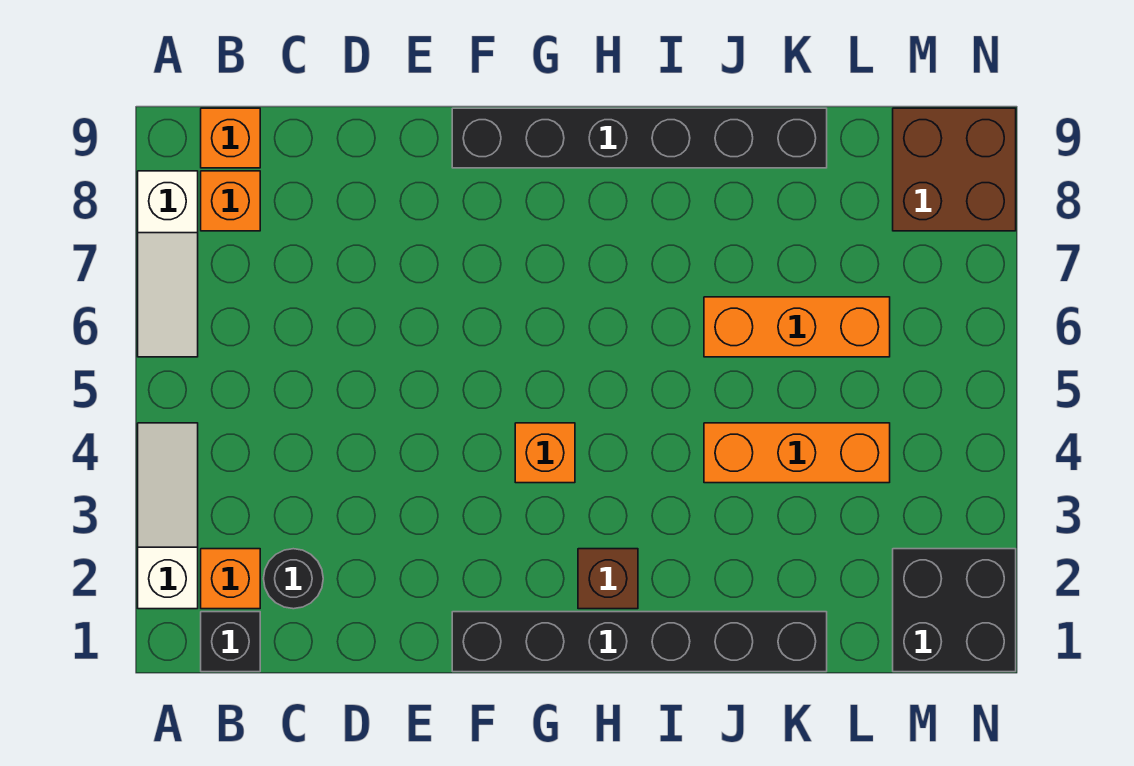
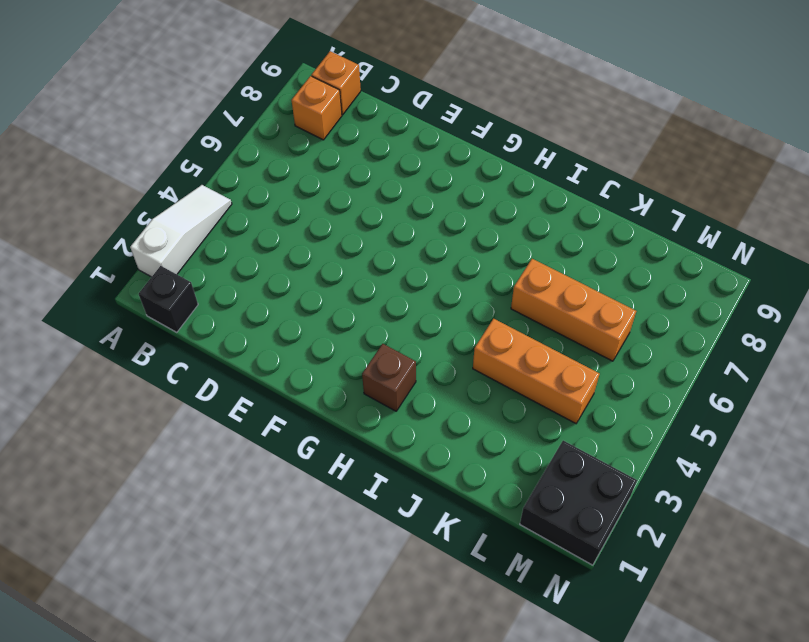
none -> white slope A6:A8 level 1 top 8
none -> orange brick B2 level 1
none -> black round brick C2 level 1

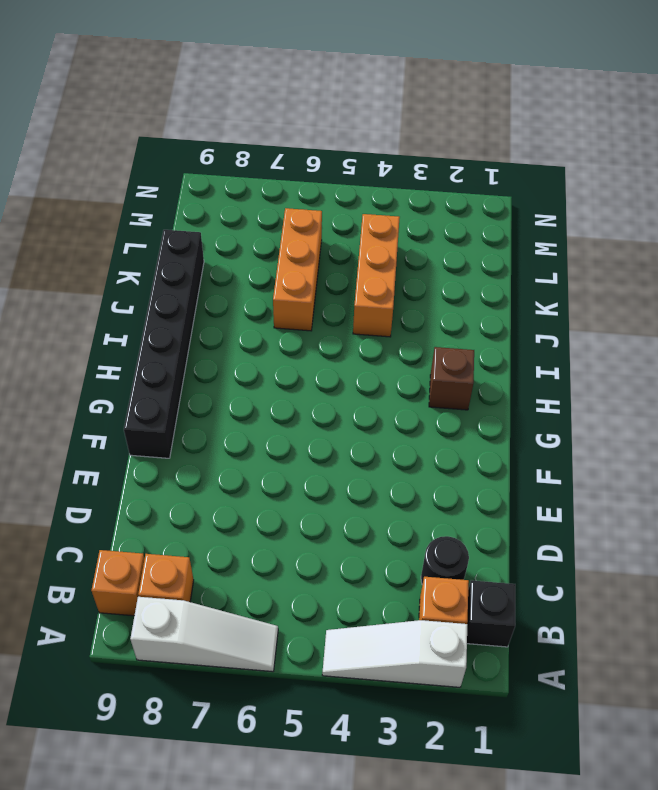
none -> black brick F1:K1 level 1
none -> orange brick G4 level 1
none -> black brick M1:N2 level 1

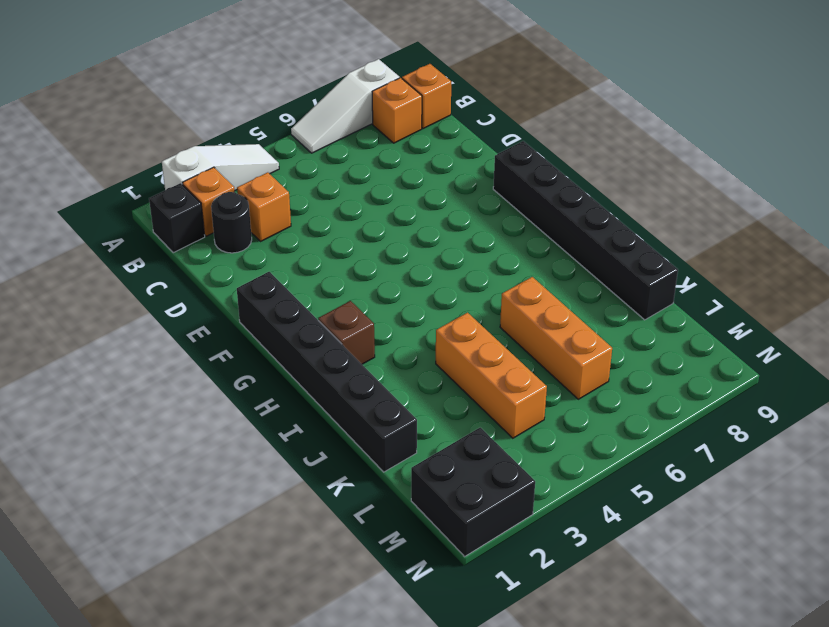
orange brick C3 level 1 -> orange brick G4 level 1
none -> brown brick M8:N9 level 1

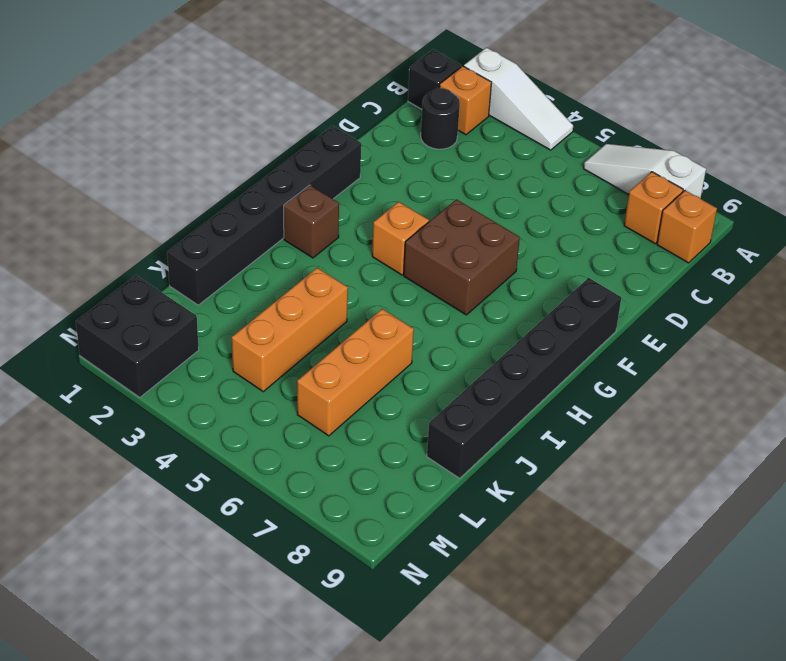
brown brick F5:G6 level 1 -> brown brick M8:N9 level 1

